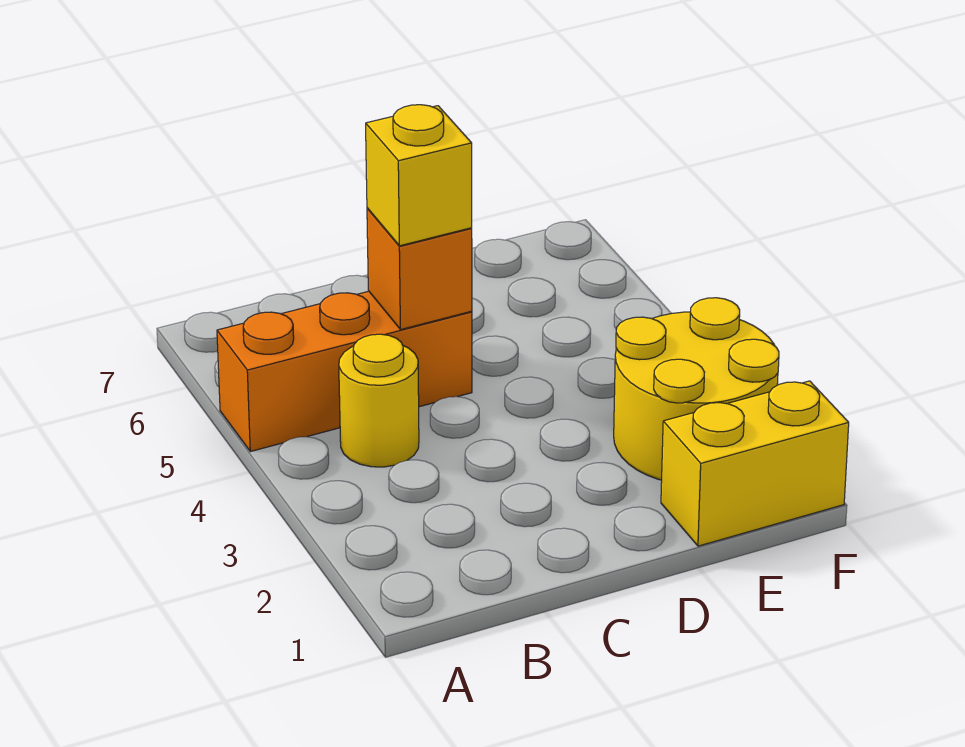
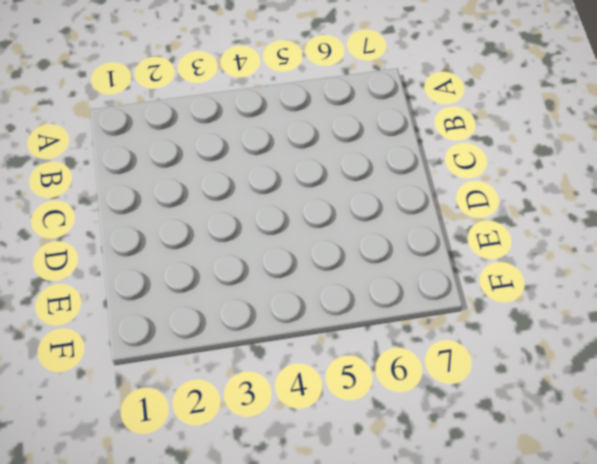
none -> orange brick A5:C5 level 1
none -> yellow round brick B4 level 1

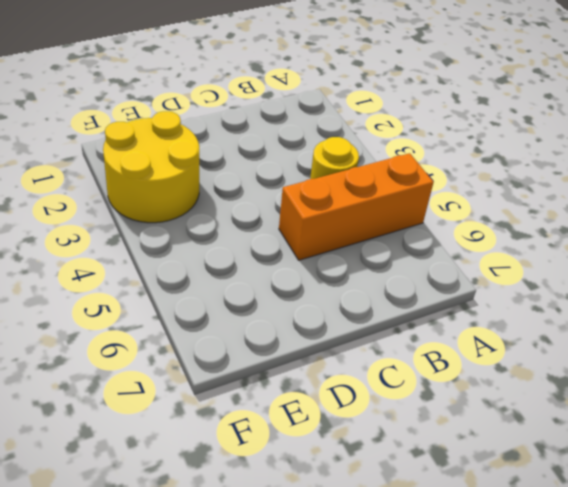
none -> yellow brick E1:F1 level 1
none -> orange brick C5 level 2

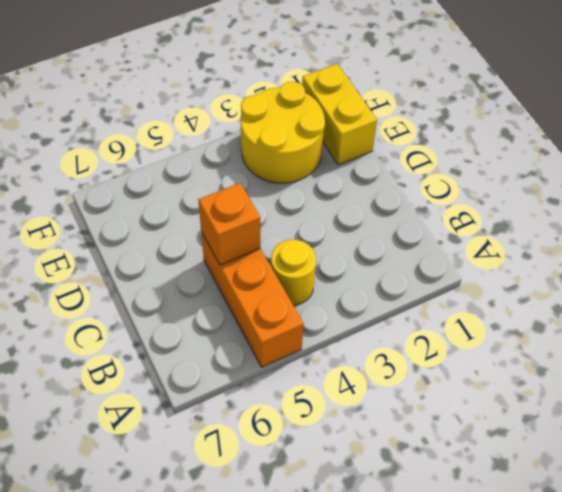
none -> yellow brick C5 level 3

